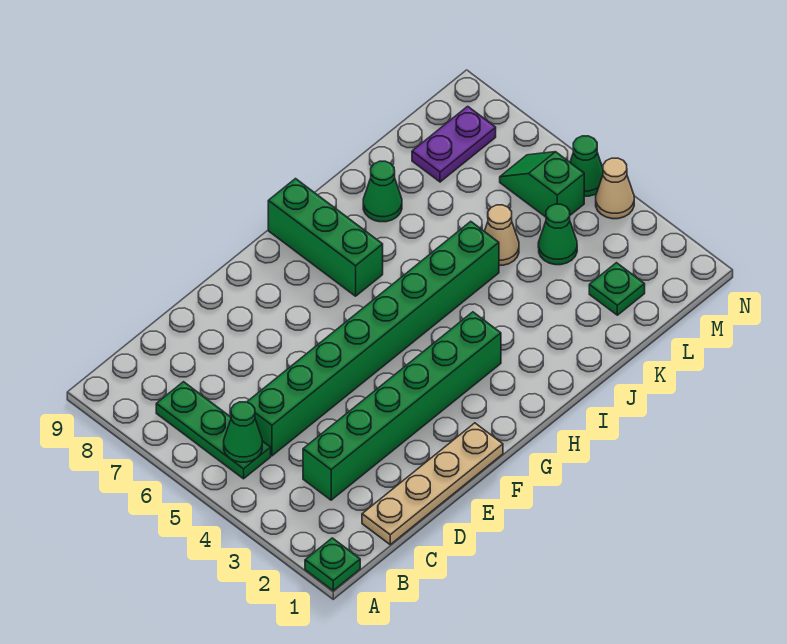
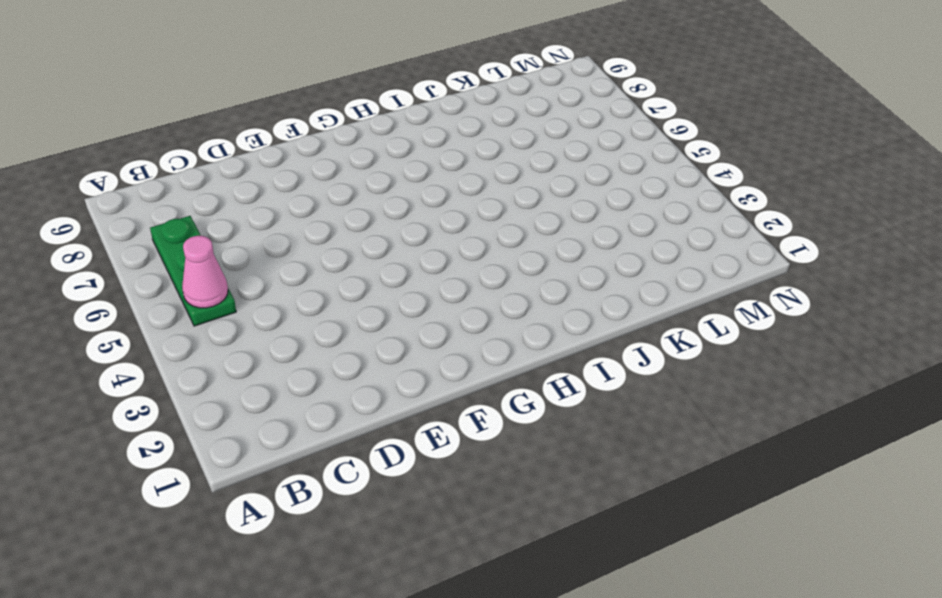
pink cone B5 level 2 -> green cone B5 level 2
none -> green plate A1 level 1
none -> tan plate C1:F1 level 1
none -> green brick C3:H3 level 1

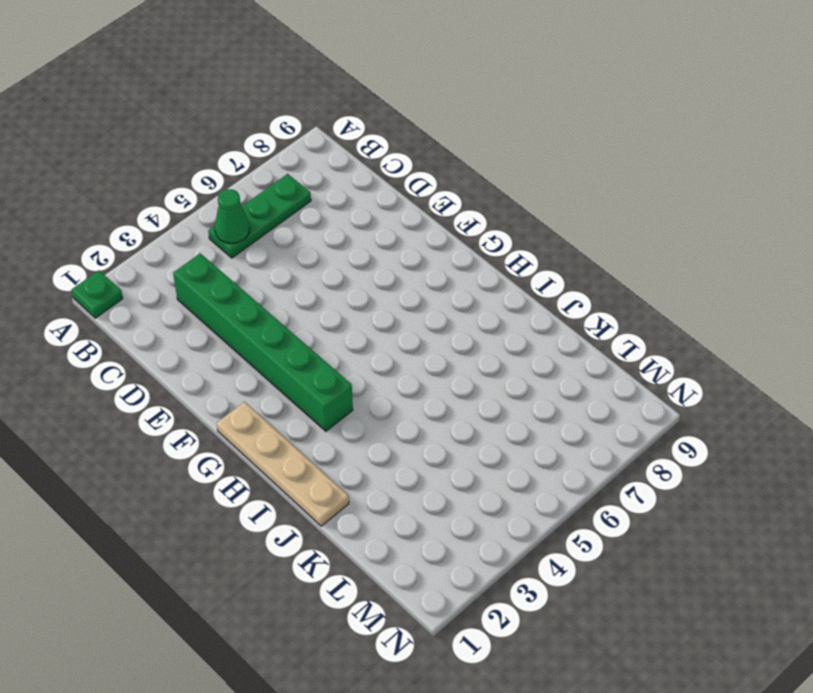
tan plate G1:J1 level 1 -> tan plate C1:F1 level 1
none -> green brick C5:J5 level 1
none -> green brick H7:H9 level 1
none -> green cone J8 level 1

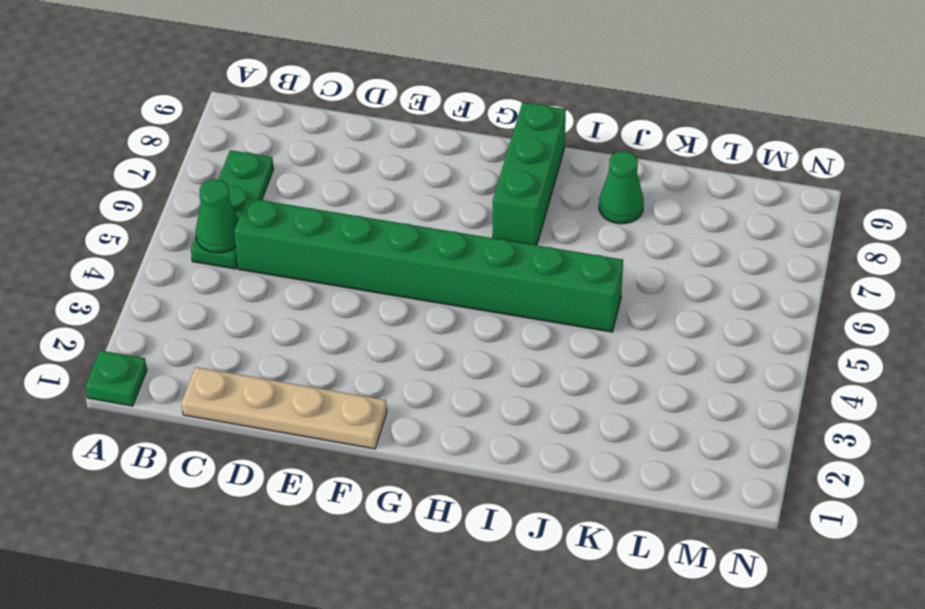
none -> green brick C3:H3 level 1
none -> tan cone K5 level 1
none -> green plate L2 level 1

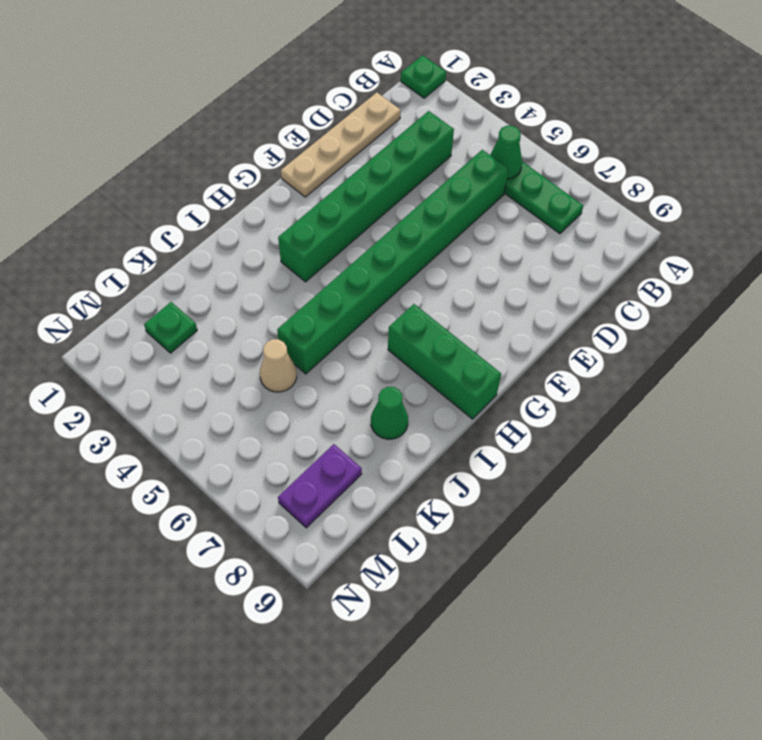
none -> green cone L4 level 1
none -> green slope M5:M6 level 1 top 5
none -> tan cone N4 level 1

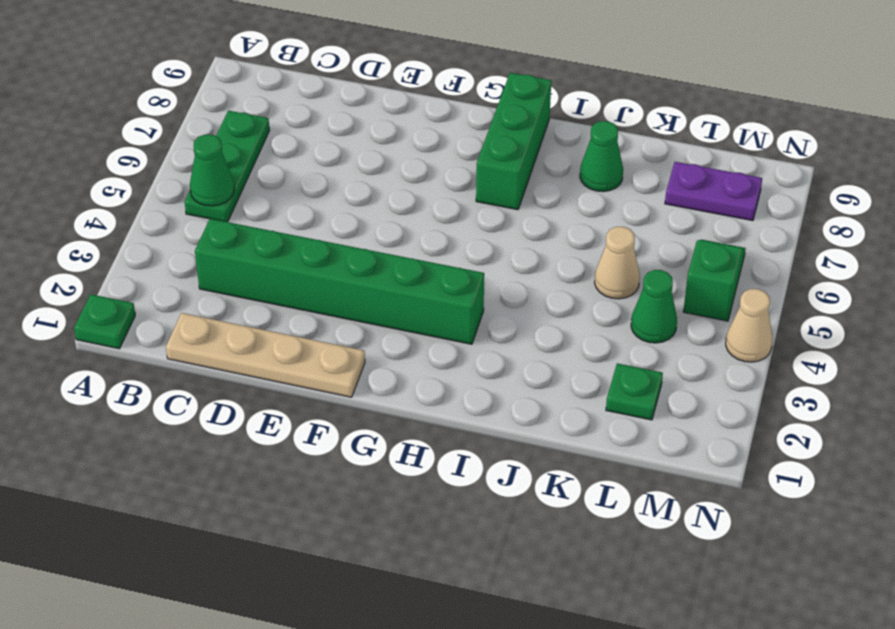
none -> green brick C5:J5 level 1
none -> green cone N5 level 1

